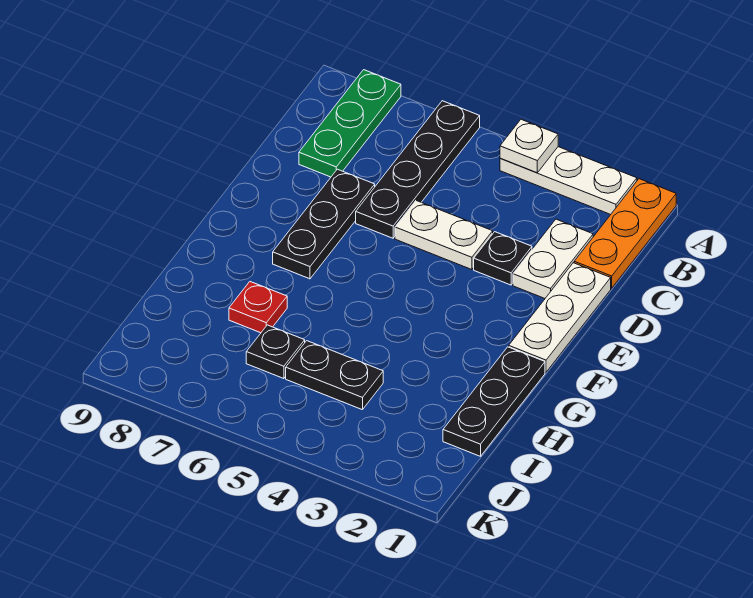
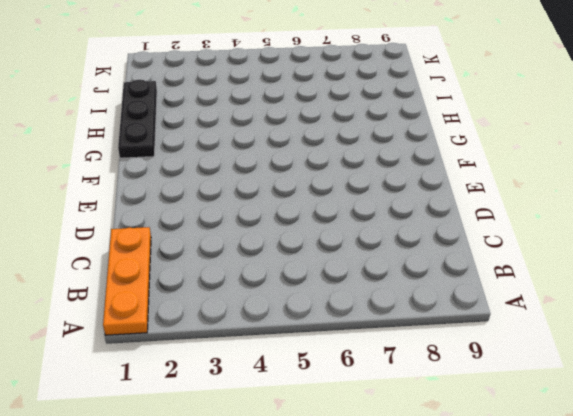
none -> white plate A2:A4 level 1
none -> black plate A6:D6 level 1
none -> green plate A8:C8 level 1

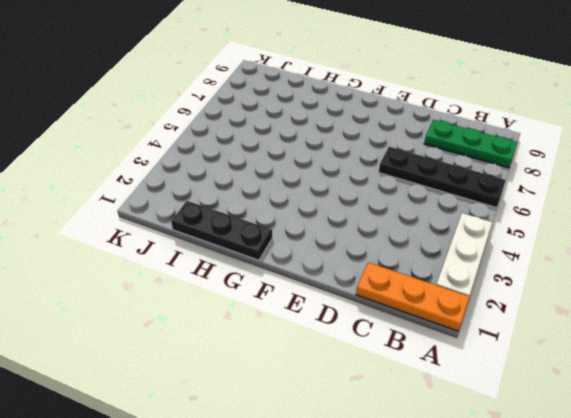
none -> white plate C2:D2 level 1
none -> white plate D1:F1 level 1
none -> black plate D3 level 1

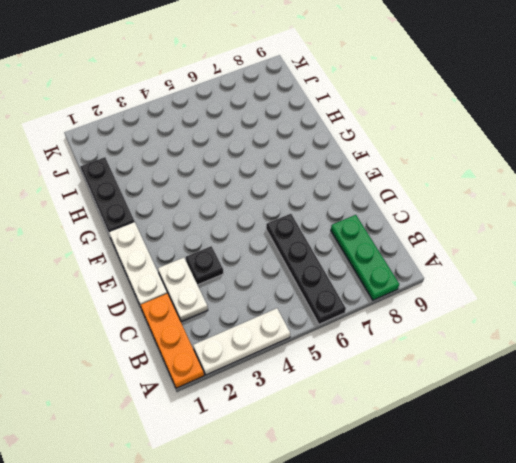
none -> white plate D4:D5 level 1
none -> black plate D7:F7 level 1
none -> red plate H7 level 1

